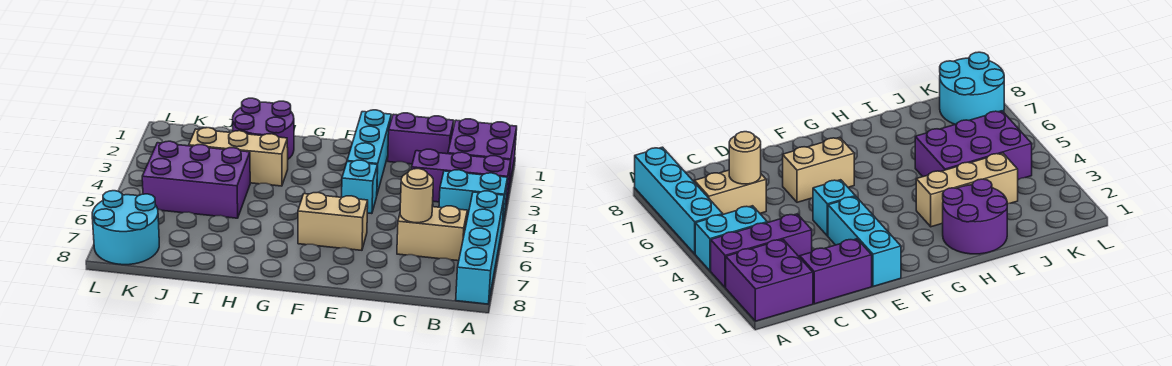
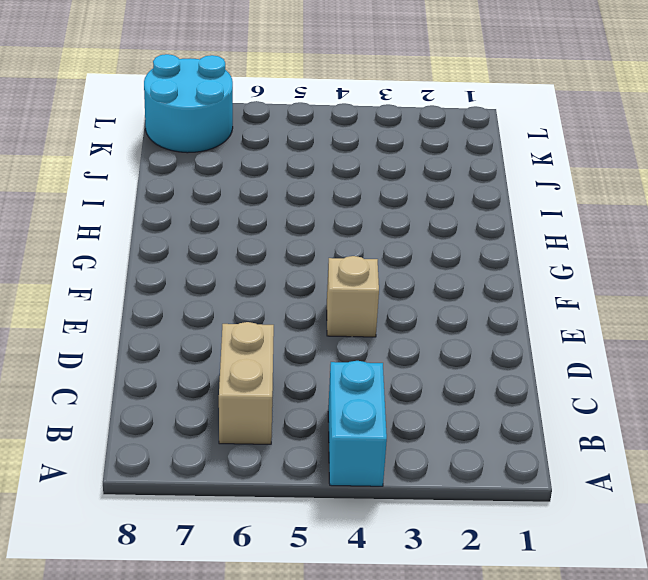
tan brick E4 level 1 -> cyan brick E4 level 1
none -> purple brick A1:B2 level 1
none -> purple brick A3:C3 level 1
none -> cyan brick A5:A8 level 1

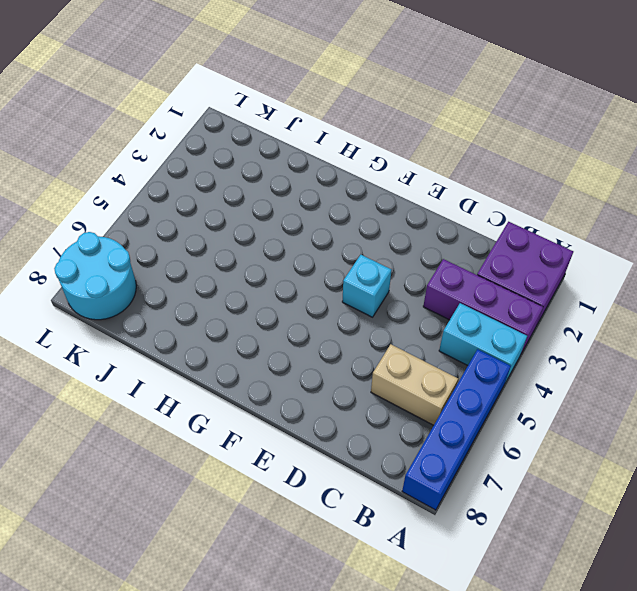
blue brick A5:A8 level 1 -> cyan brick A5:A8 level 1
none -> purple brick C1:D1 level 1
none -> cyan brick E1:E3 level 1
none -> tan brick E6:F6 level 1

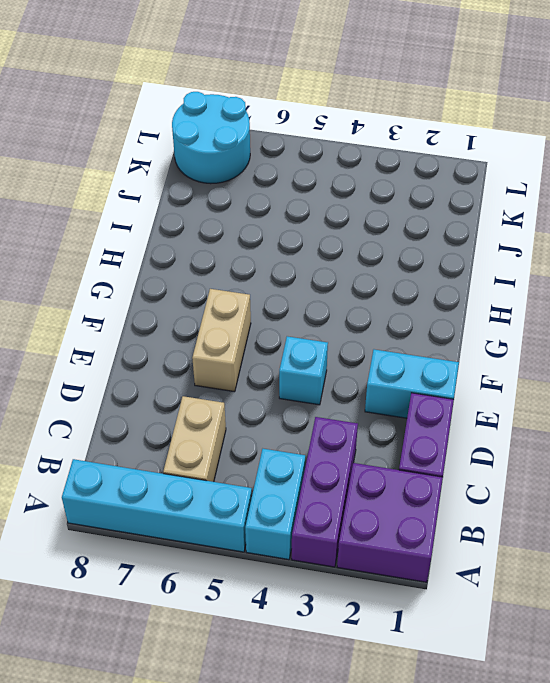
cyan brick E1:E2 level 1 -> cyan brick E1:E3 level 1
none -> purple round brick H1:I2 level 1
none -> tan brick H3:J3 level 1
none -> purple brick I4:K5 level 1

